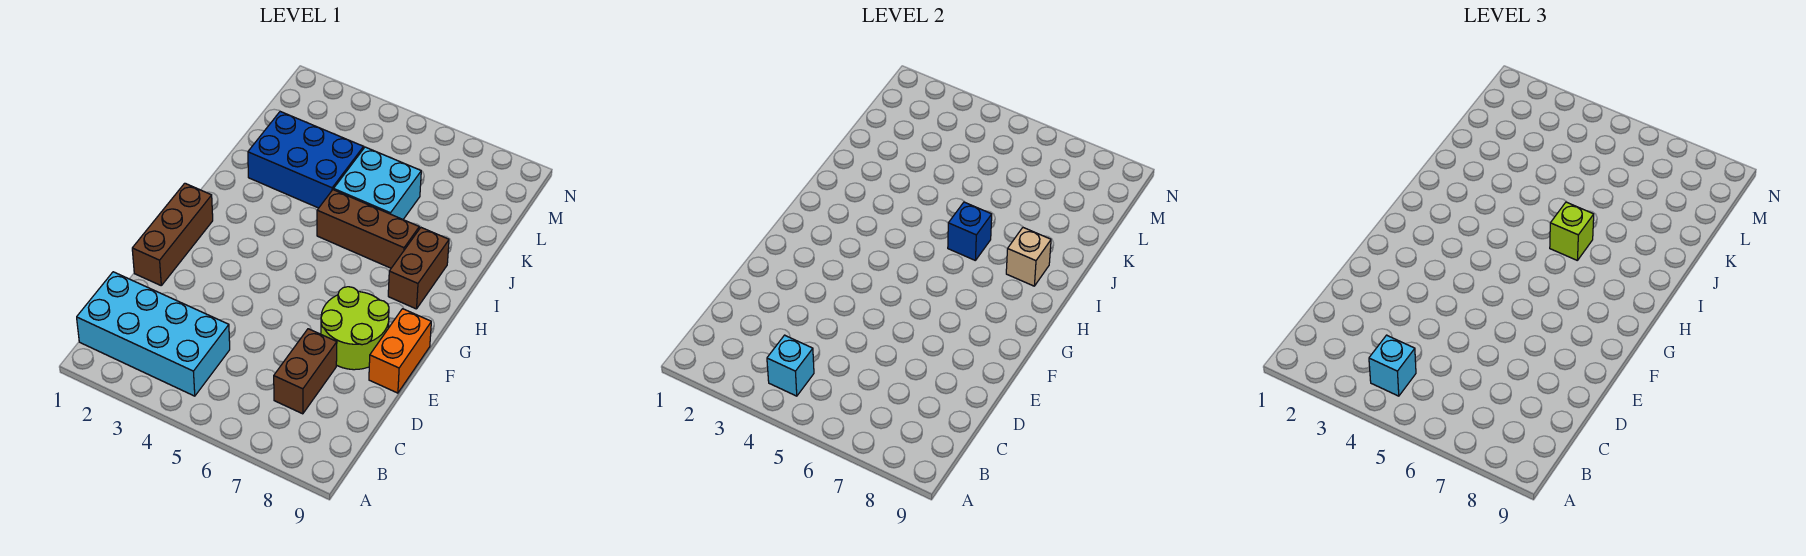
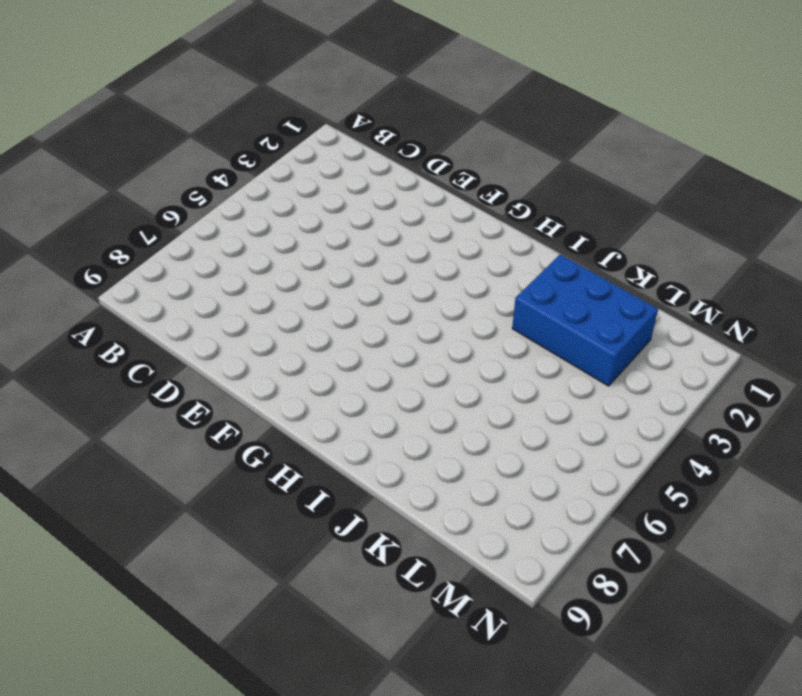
blue brick J2:L3 level 1 -> blue brick J2:K4 level 1
none -> cyan brick B1:C4 level 1
none -> brown brick C7:D7 level 1
none -> brown brick E1:G1 level 1

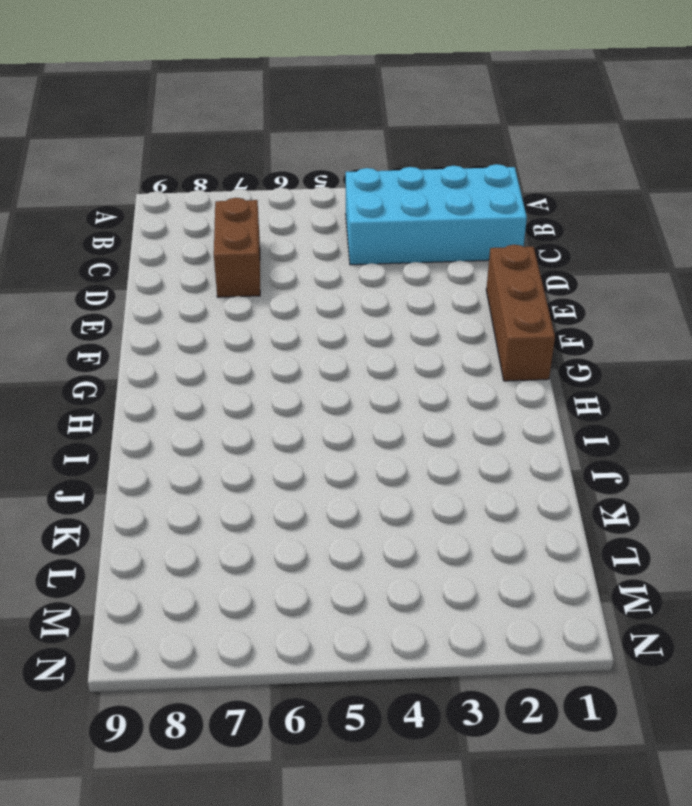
none -> lime round brick E7:F8 level 1
none -> orange brick E9:F9 level 1
none -> brown brick H8:I8 level 1

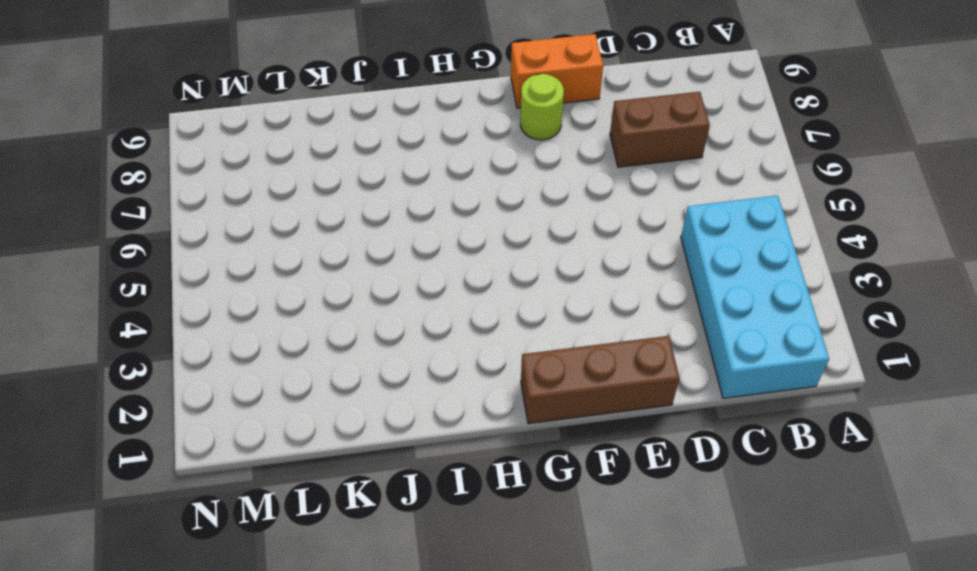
lime round brick F8 level 1 -> lime round brick E7:F8 level 1
none -> brown brick H8:I8 level 1
none -> brown brick I5:I7 level 1
none -> blue brick J2:K4 level 1

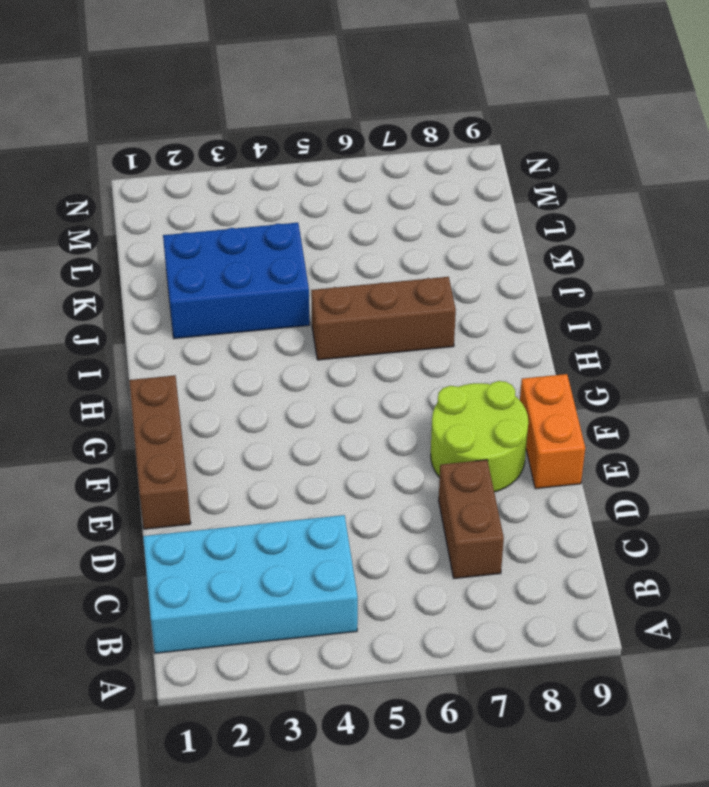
none -> brown brick H8:I8 level 1
none -> cyan brick J5:K6 level 1
none -> cyan brick B4 level 2

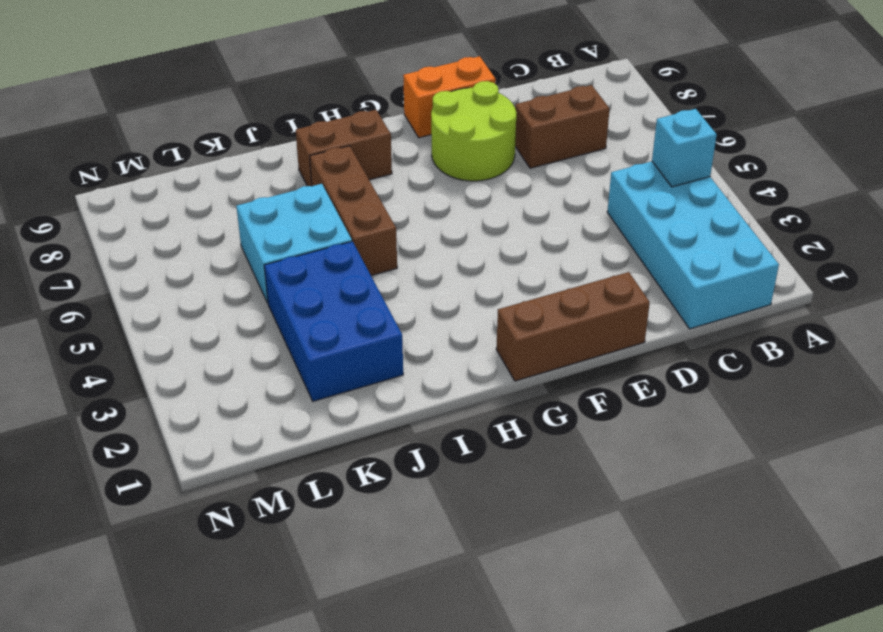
none -> blue brick I6 level 2
none -> tan brick I8 level 2
none -> cyan brick B4 level 3

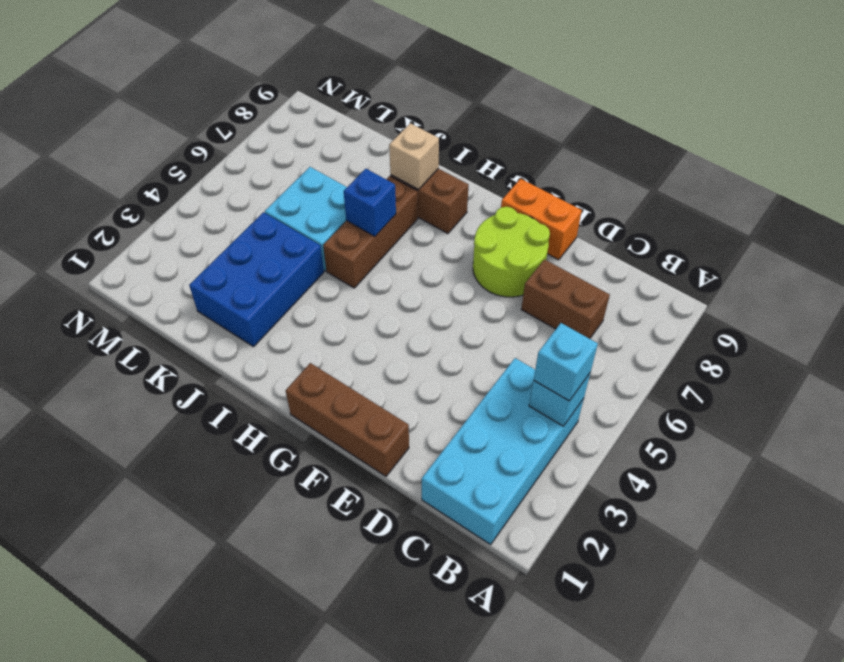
none -> lime brick I6 level 3

